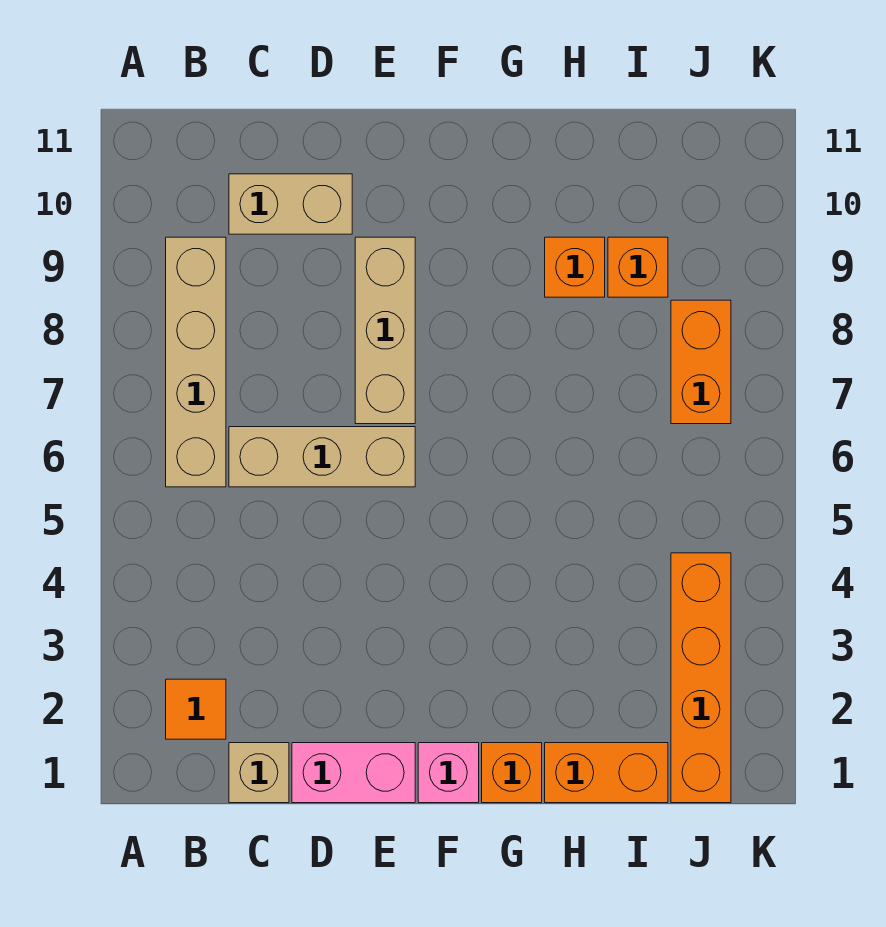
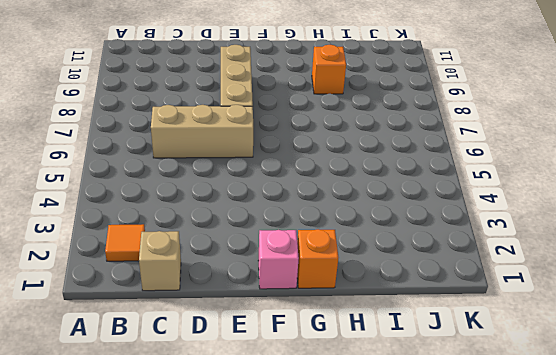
none -> tan brick B6:B9 level 1
none -> tan brick C10:D10 level 1
none -> pink brick D1:E1 level 1

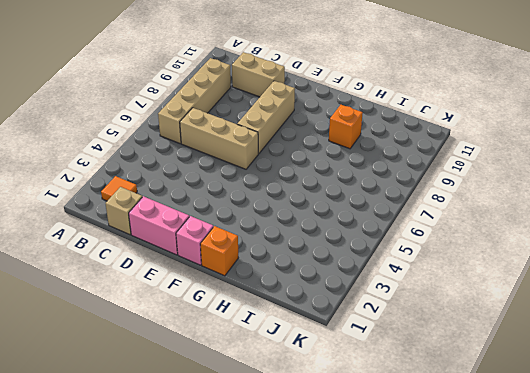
none -> orange brick H1:I1 level 1
none -> orange brick I9 level 1
none -> orange brick J1:J4 level 1

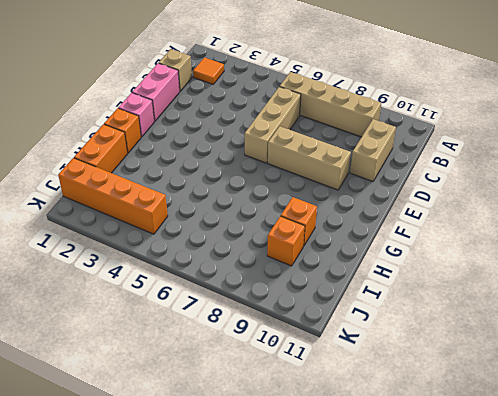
none -> orange brick J7:J8 level 1

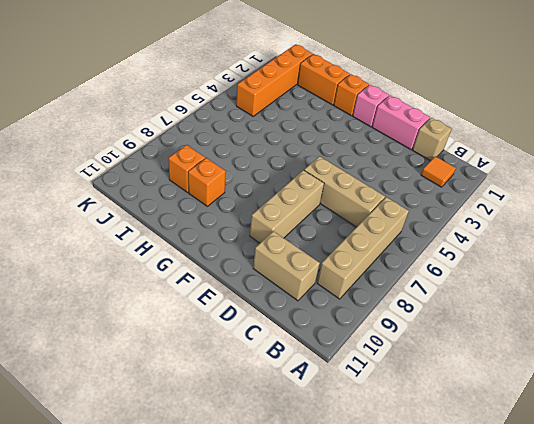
none -> orange brick J7:J8 level 1

